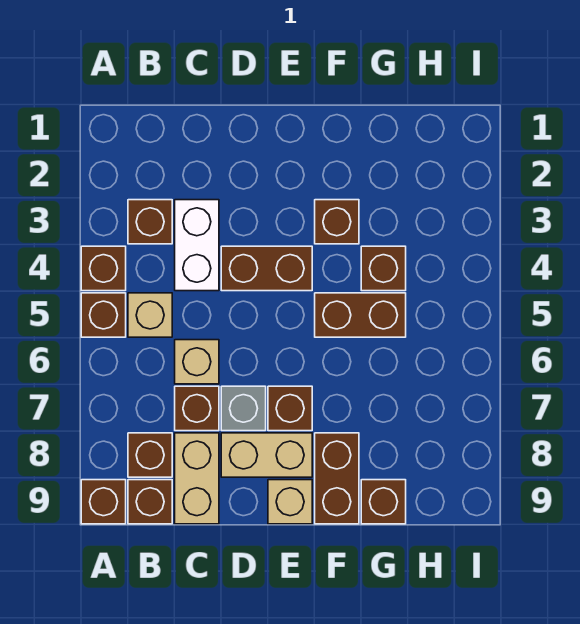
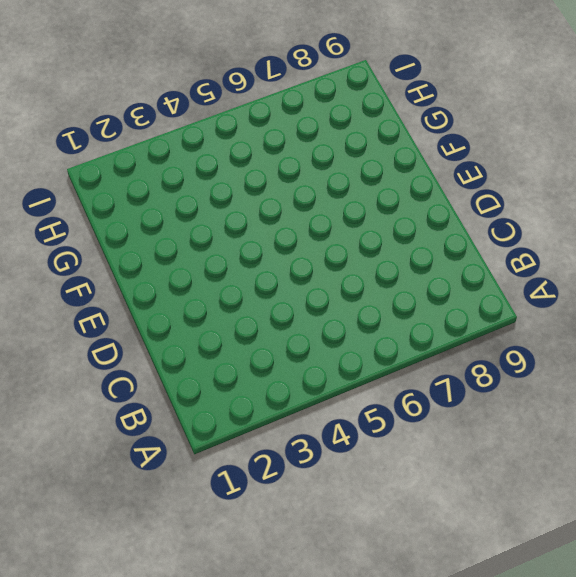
none -> brown brick A4 level 1
none -> brown brick A5 level 1
none -> brown brick A9 level 1

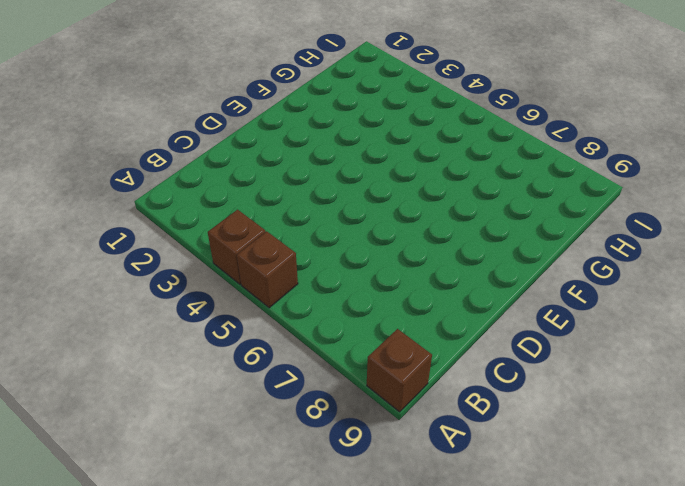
none -> brown brick B3 level 1
none -> tan brick B5 level 1
none -> brown brick B8 level 1

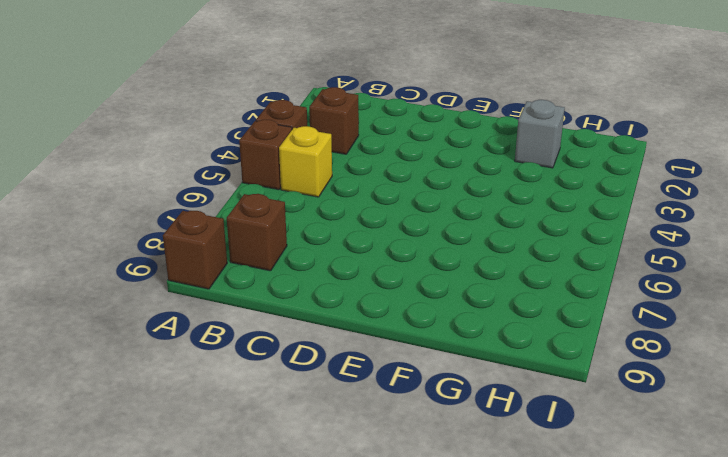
yellow brick B5 level 1 -> tan brick B5 level 1
grey brick G2 level 1 -> grey brick D7 level 1
none -> brown brick B9 level 1
none -> white brick C3:C4 level 1
none -> tan brick C6 level 1

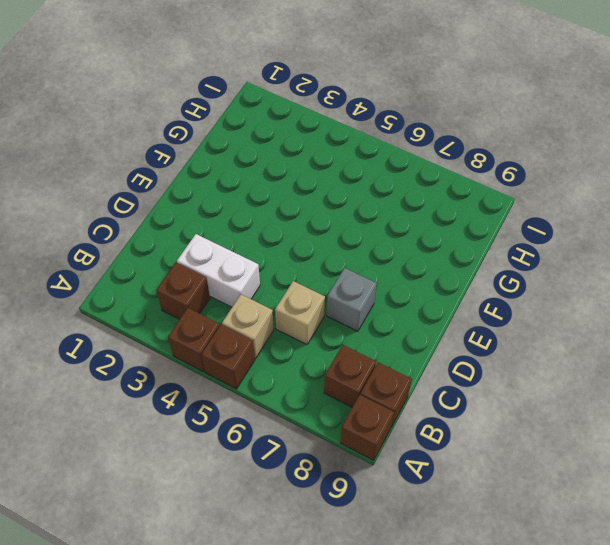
none -> brown brick C7 level 1
none -> tan brick C8:C9 level 1
none -> brown brick D4:E4 level 1

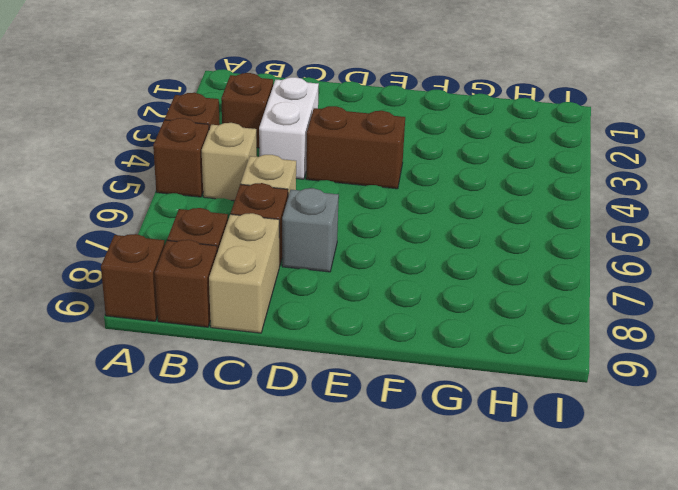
none -> tan brick D8:E8 level 1
none -> brown brick E7 level 1
none -> tan brick E9 level 1

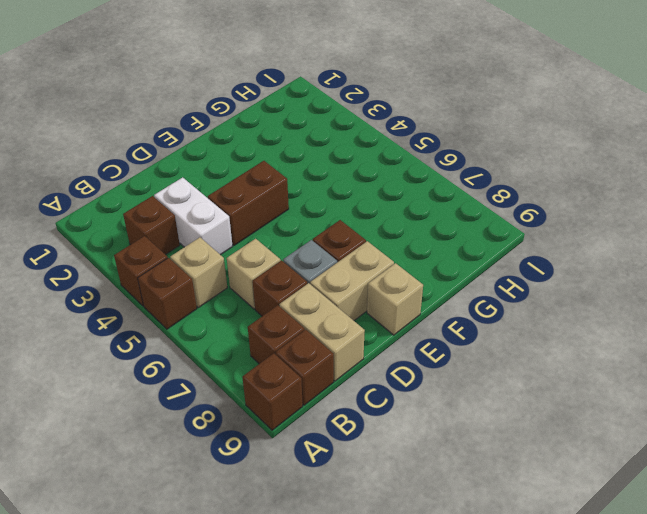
none -> brown brick F3 level 1
none -> brown brick F5:G5 level 1
none -> brown brick F8:F9 level 1

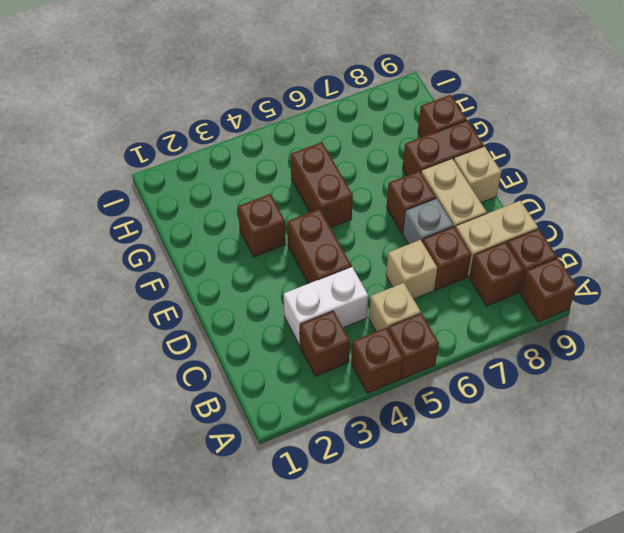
none -> brown brick G4 level 1

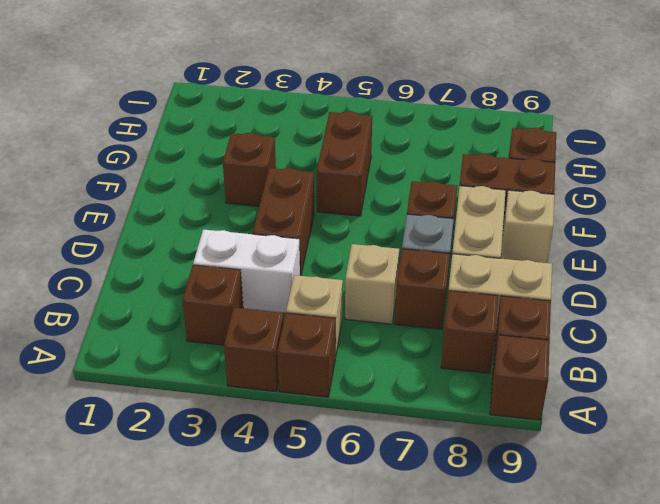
none -> brown brick G4 level 1

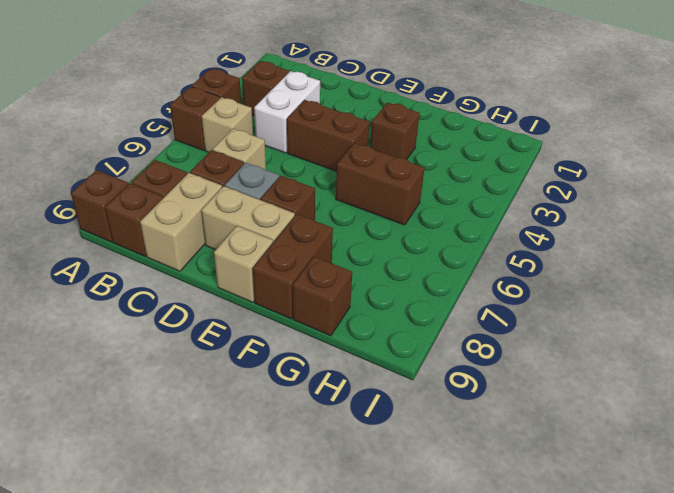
none -> brown brick G4 level 1

